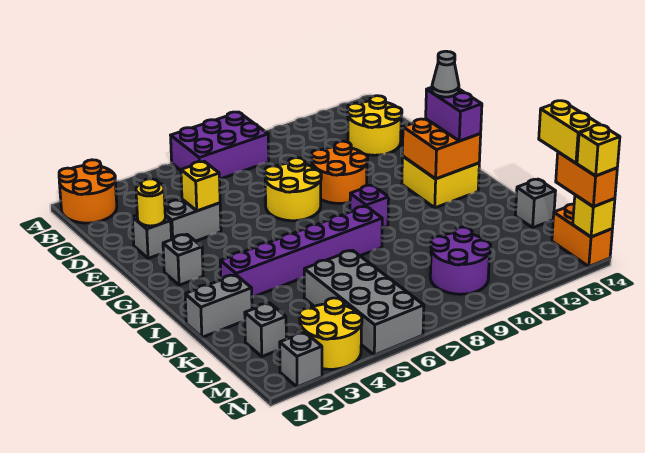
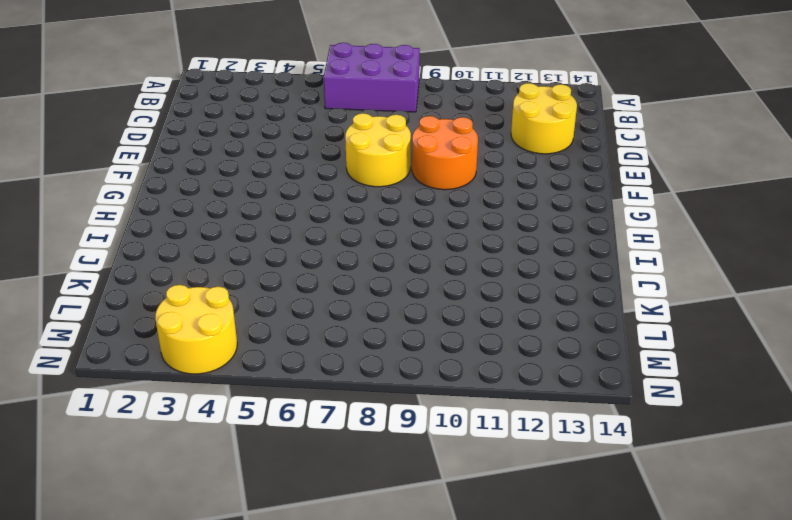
none -> orange round brick A1:B2 level 1
none -> grey brick E2 level 1
none -> grey brick E3:E4 level 1

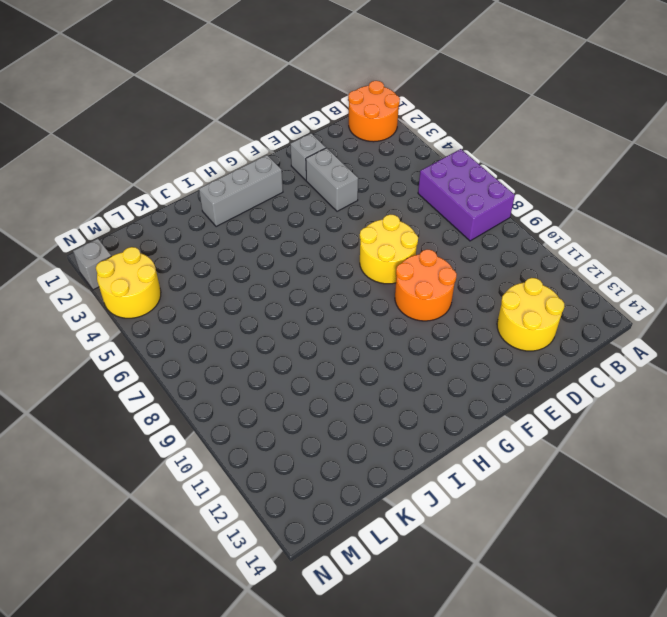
grey brick G2:I2 level 1 -> grey brick G2 level 1
none -> yellow brick G12:H13 level 1
none -> purple brick H9 level 1
none -> purple brick I3:I8 level 1

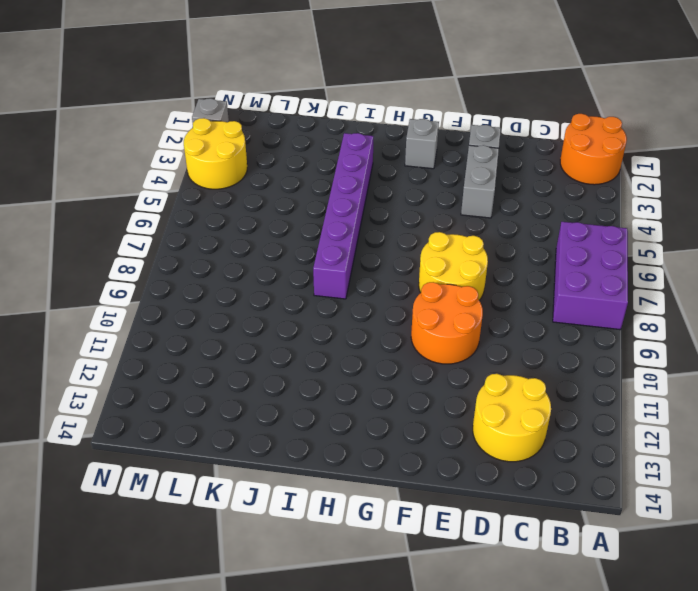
none -> yellow brick G12:H13 level 1
none -> purple brick H9 level 1
none -> grey brick J1:J2 level 1

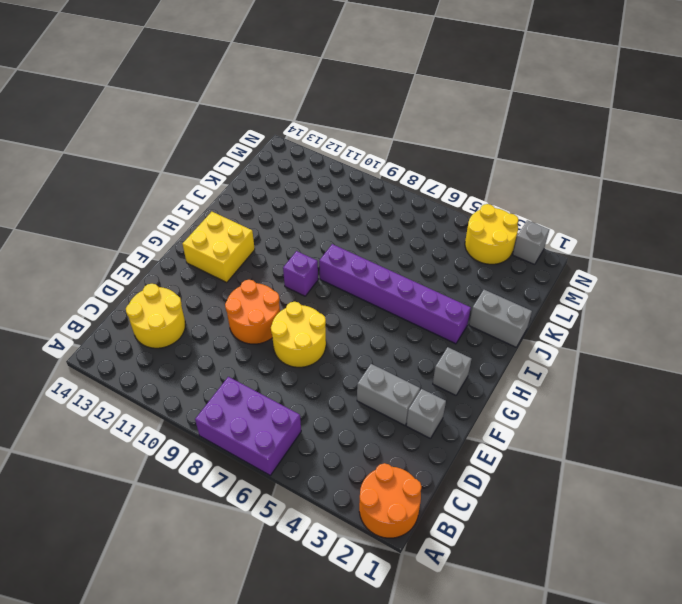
none -> grey brick K5:N6 level 1
none -> grey brick K14 level 1
none -> grey brick L2 level 1

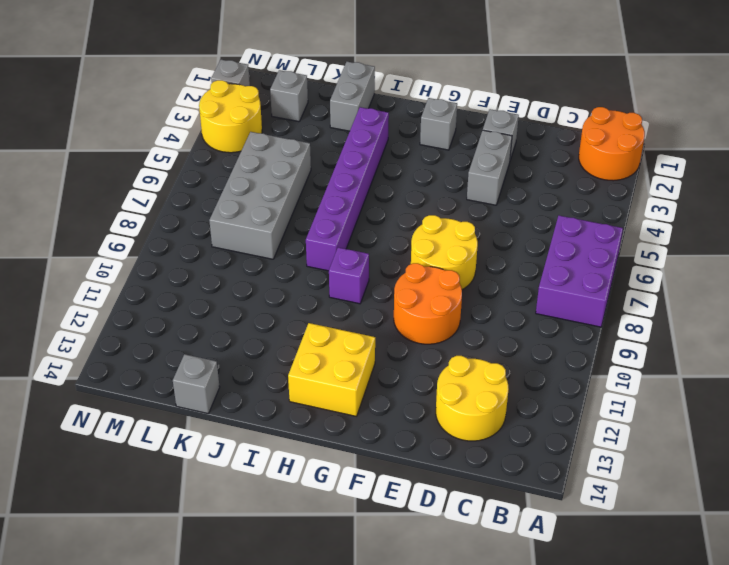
grey brick K5:L8 level 1 -> grey brick K5:N6 level 1
none -> purple round brick L9:M10 level 1
none -> orange brick M14:N14 level 1
none -> yellow round brick E2 level 2

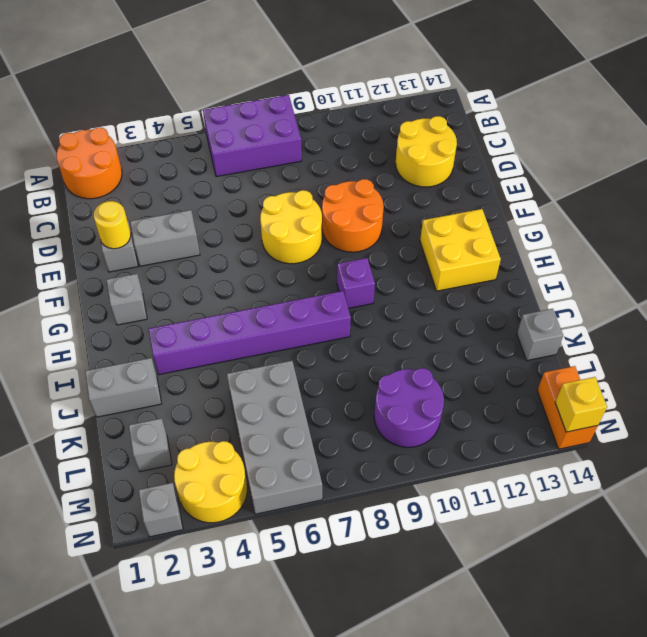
none -> yellow brick E4 level 2
none -> orange brick G12:H13 level 2
none -> purple brick G13:H13 level 3

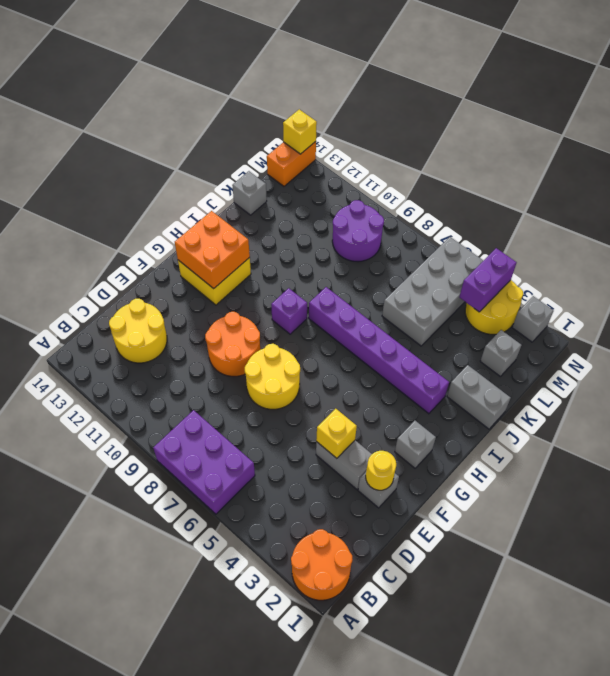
purple brick M4:N4 level 2 -> purple brick G13:H13 level 3
none -> orange brick M14:N14 level 3
none -> grey cone G13 level 4
none -> yellow brick L14:M14 level 4

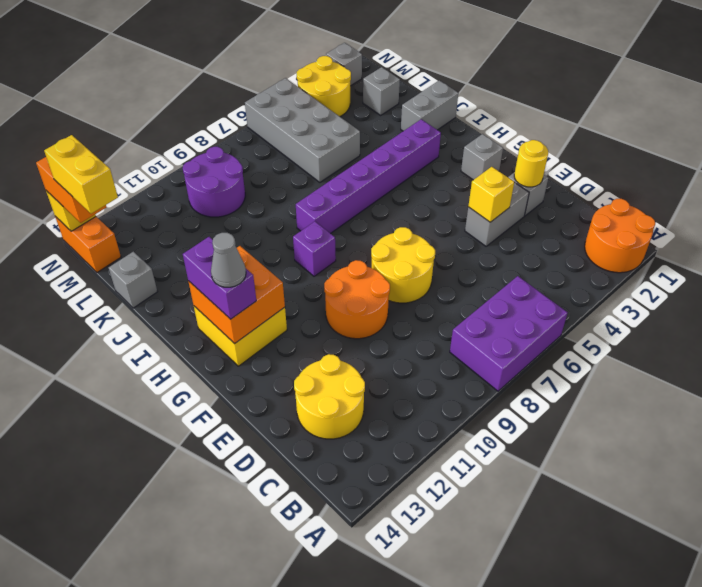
none -> yellow brick N14 level 4

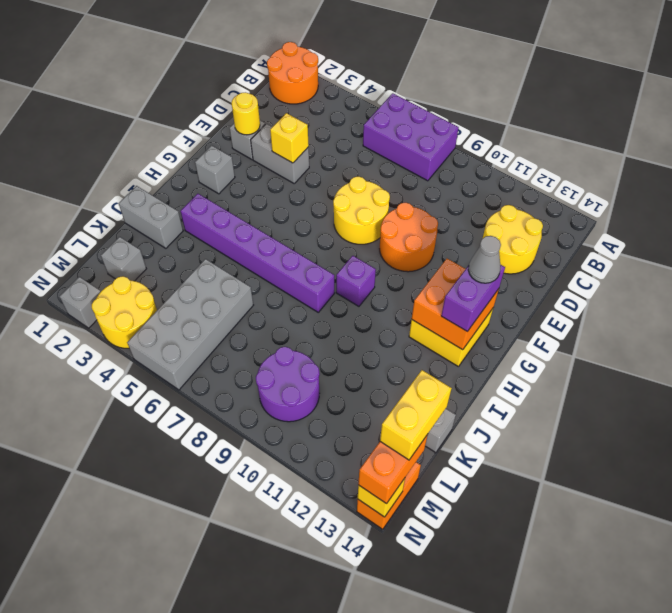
none -> yellow brick N14 level 4

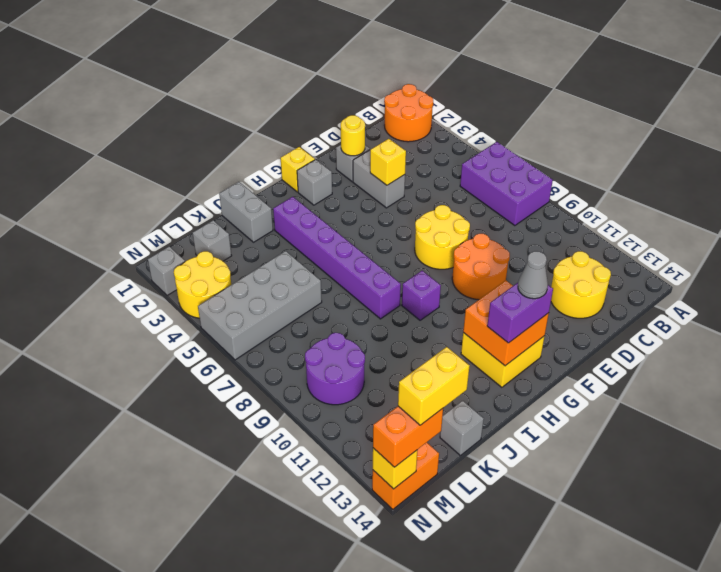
yellow brick G1 level 1 -> yellow brick N14 level 4

